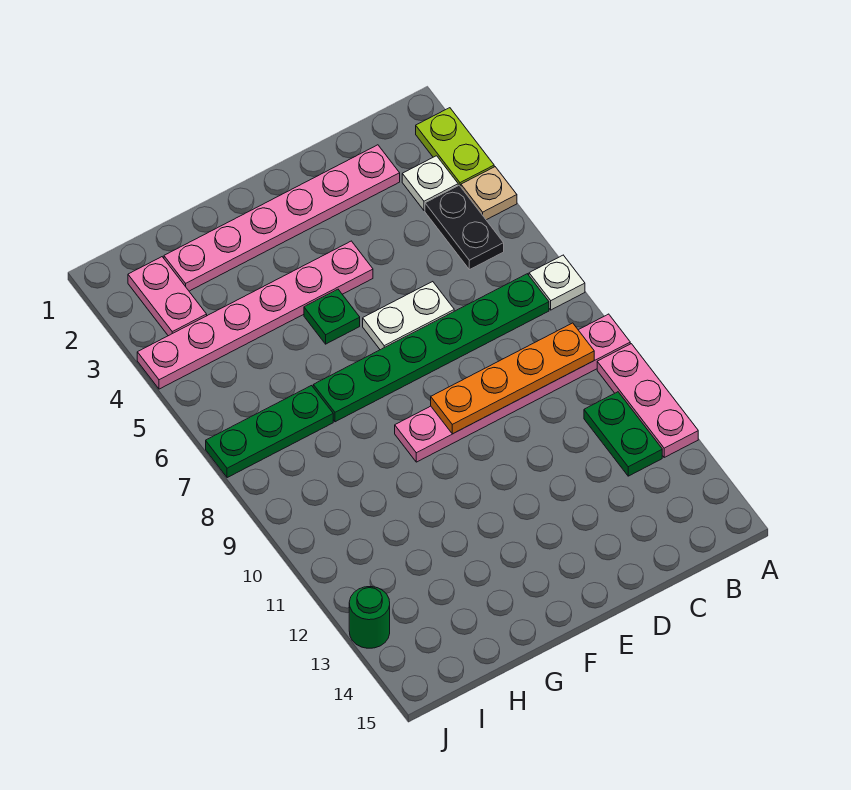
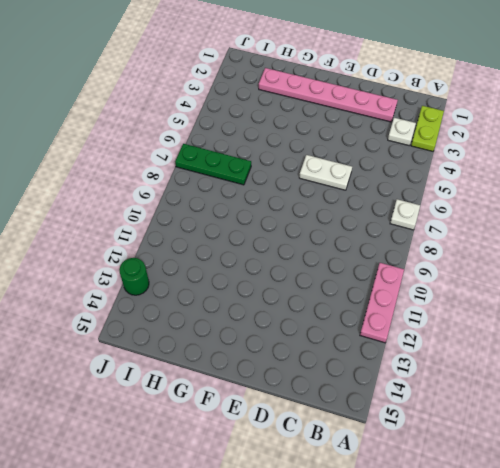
none -> tan plate A4 level 1
none -> pink plate A9:F9 level 1
none -> black plate B4:B5 level 1

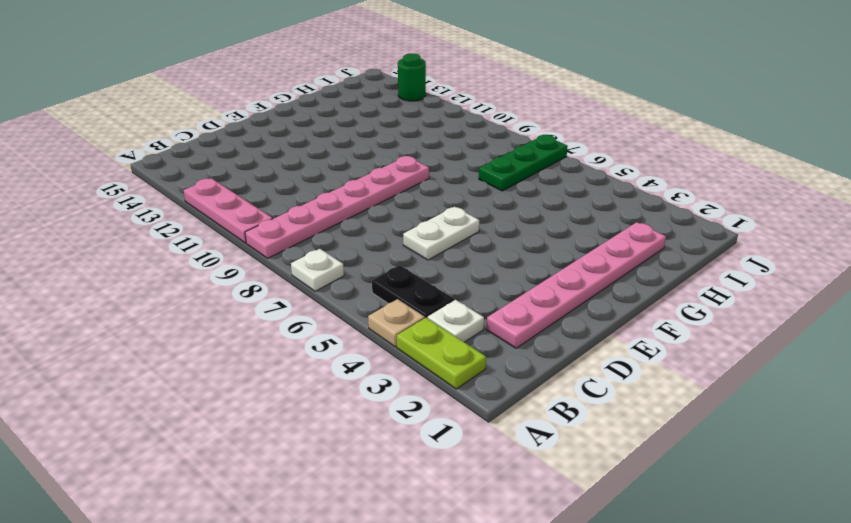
none -> green plate B7:G7 level 1
none -> green plate B11:B12 level 1
none -> pink plate E4:J4 level 1

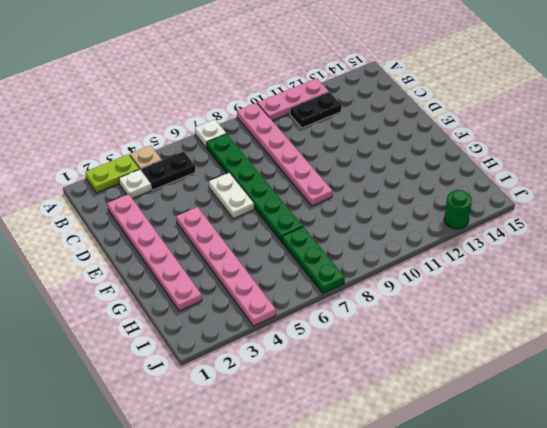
black plate B11:B12 level 1 -> green plate B11:B12 level 1
none -> green plate F5 level 1
none -> pink plate I2:I3 level 1
none -> orange plate B9:E9 level 2

